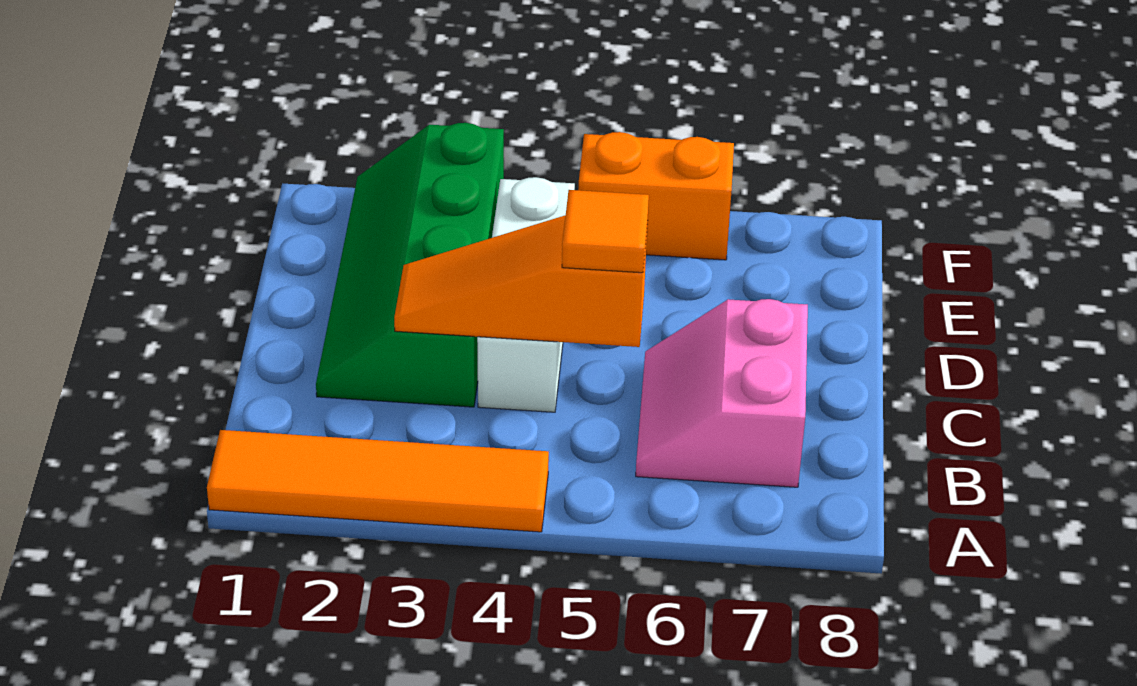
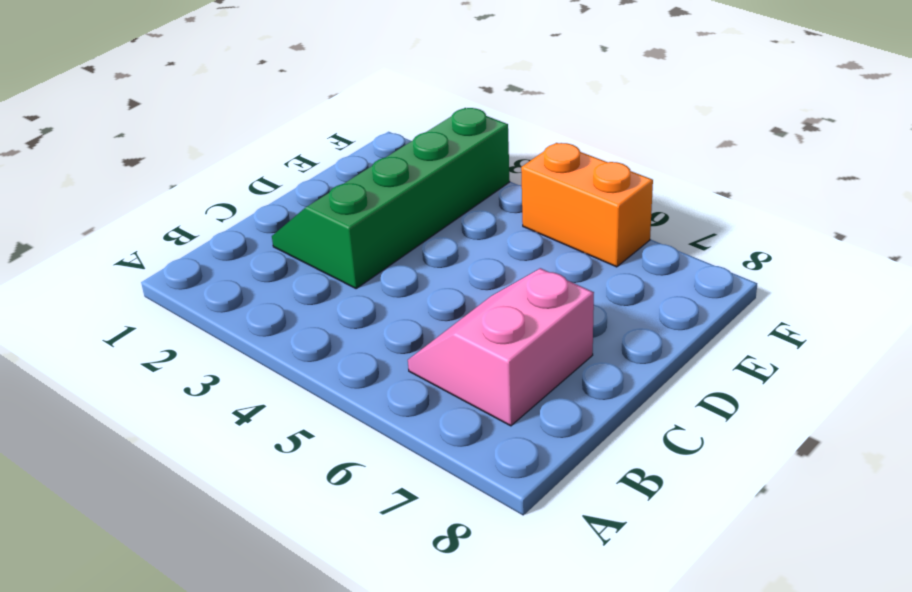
none -> orange tile A1:A4 level 1
none -> white brick C4:E4 level 1

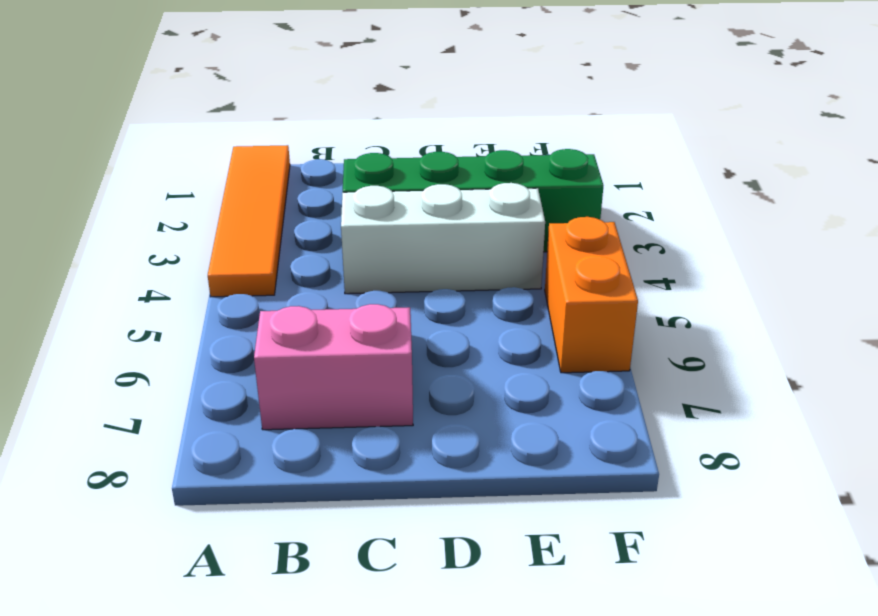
none -> orange slope C3:C5 level 2 top 5
none -> orange tile C5 level 3

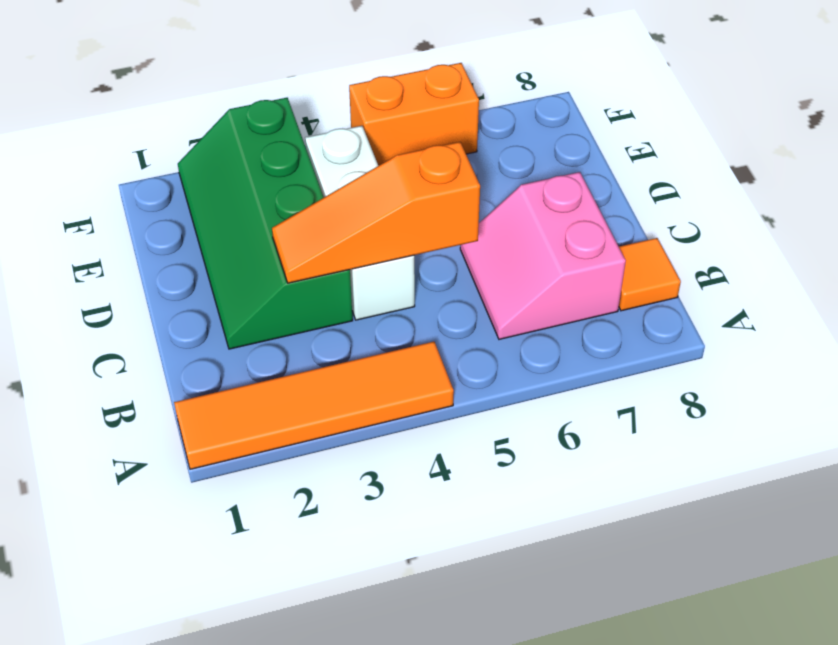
orange tile B8 level 1 -> orange tile C5 level 3

